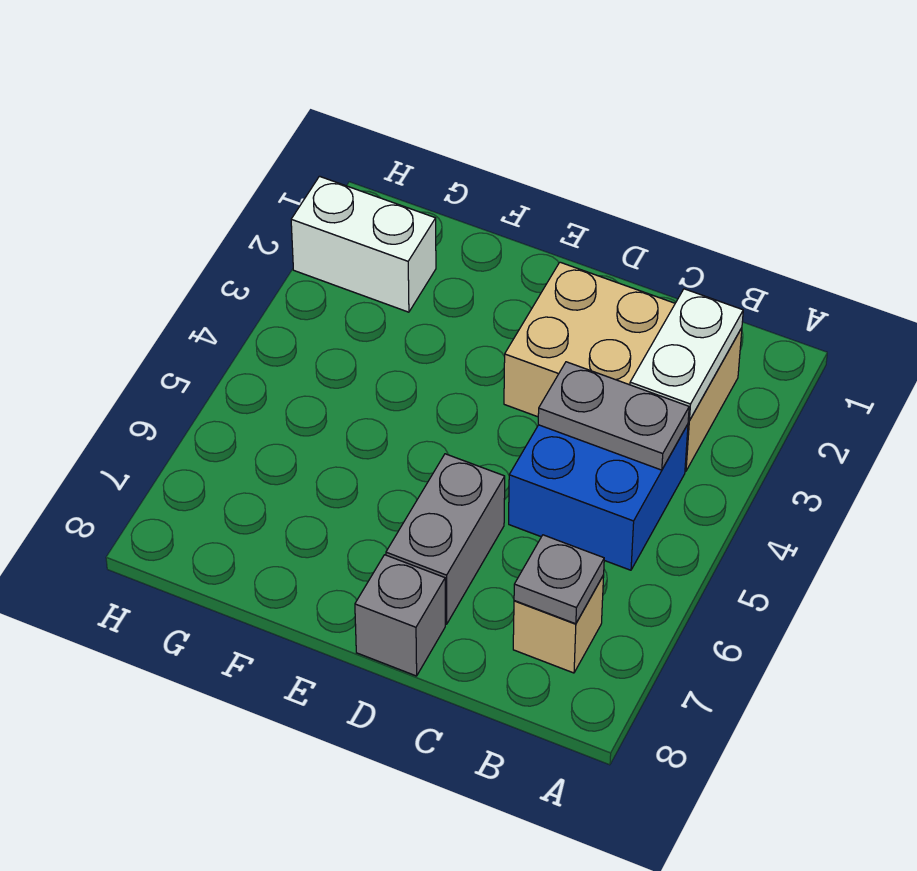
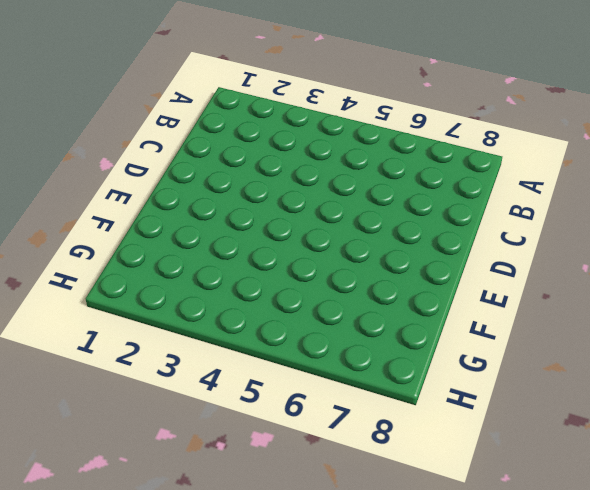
none -> tan brick B2:D3 level 1
none -> blue brick B4:C5 level 1

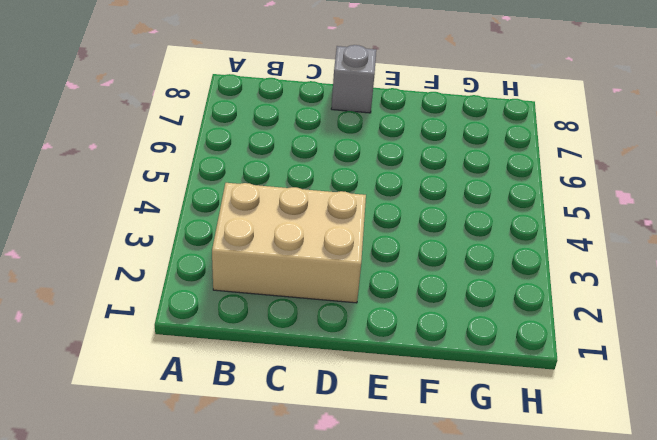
none -> blue brick B4:C5 level 1
none -> tan brick B7 level 1

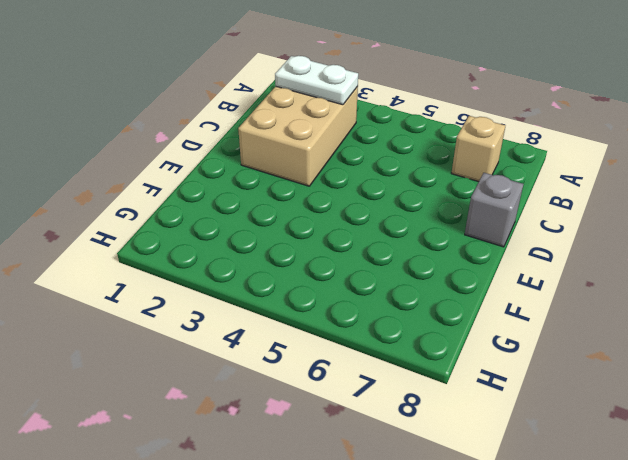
none -> blue brick B4:C5 level 1
none -> grey brick D6:D7 level 1

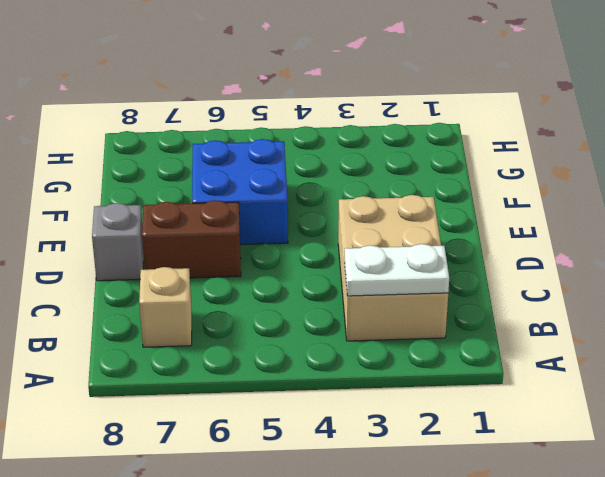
brown brick D6:D7 level 1 -> grey brick D6:D7 level 1
blue brick E5:F6 level 1 -> blue brick B4:C5 level 1
none -> white brick G2:H2 level 1
none -> grey plate B4:C4 level 2

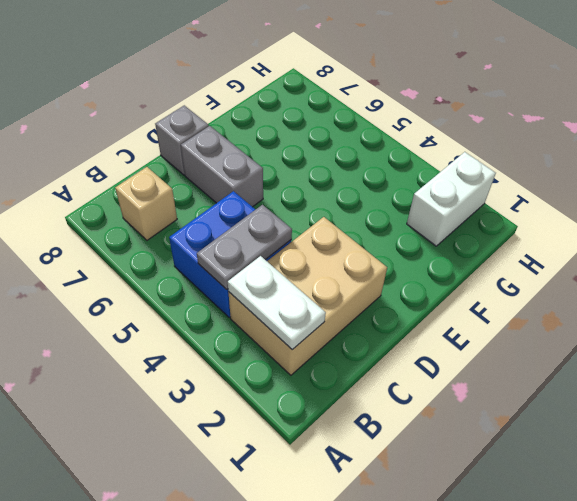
none -> grey plate B7 level 2

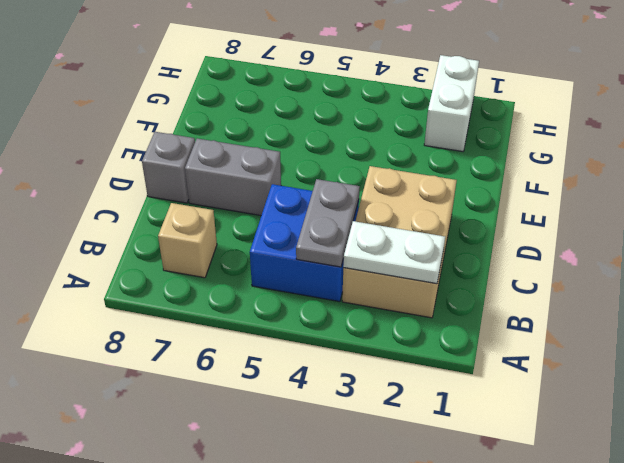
none -> grey plate B7 level 2

